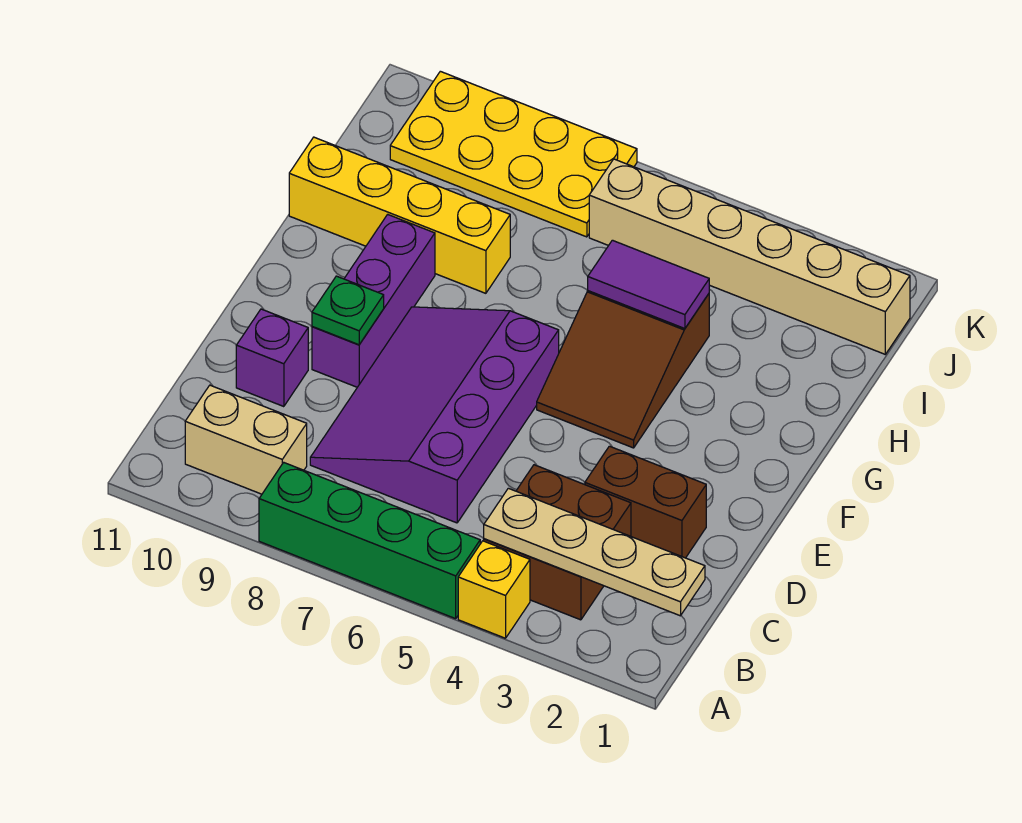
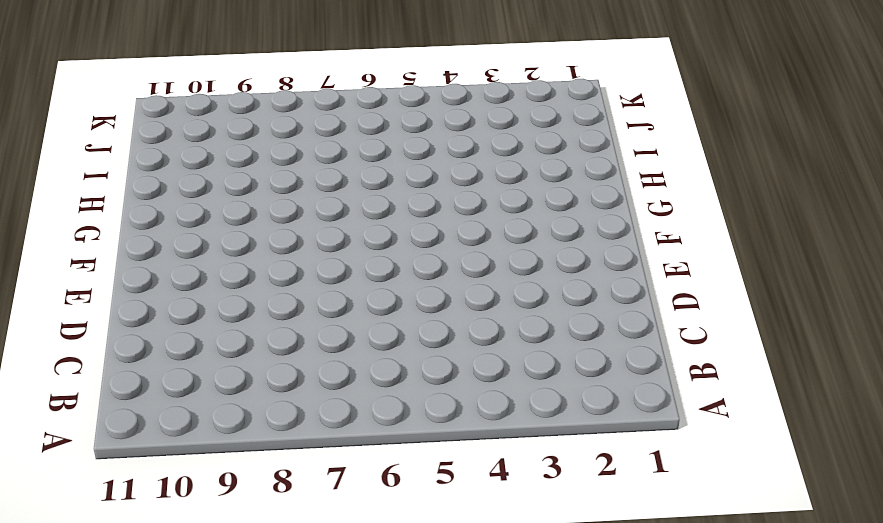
none -> yellow brick A4 level 1
none -> green brick A5:A8 level 1
none -> brown brick B3:C4 level 1

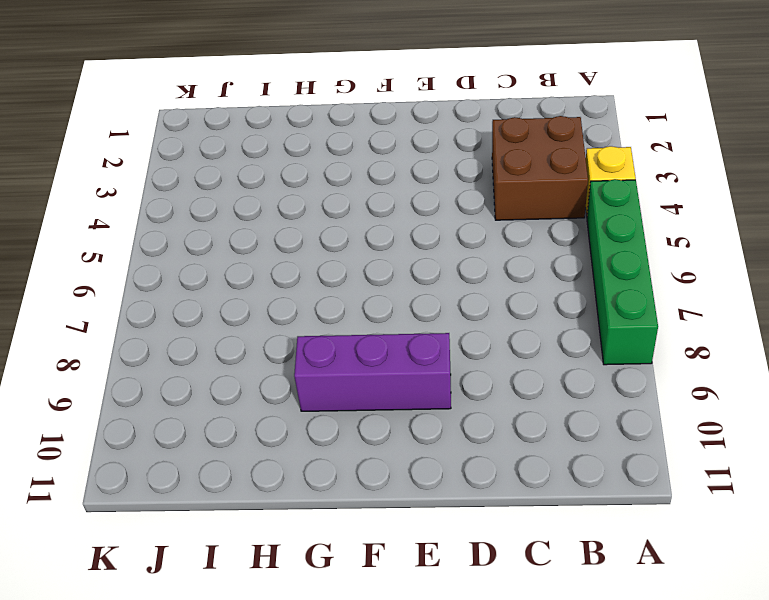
none -> tan brick B9:B10 level 1
none -> purple slope C6:F8 level 1 top 6
none -> brown brick D2:D3 level 1

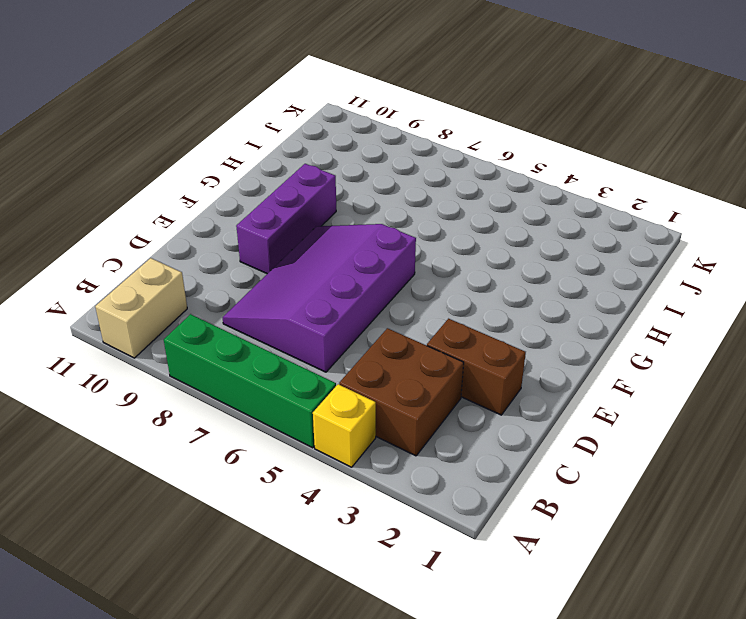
tan brick A10:B10 level 1 -> tan brick B9:B10 level 1
none -> purple brick D10 level 1
none -> brown slope F4:H5 level 1 top H
none -> yellow brick H8:H11 level 1

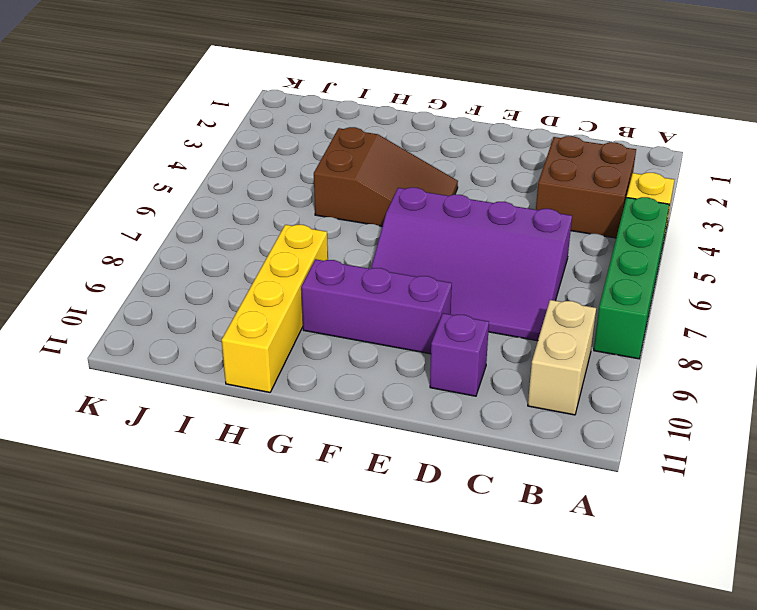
none -> brown brick D2:D3 level 1
none -> tan brick J1:J6 level 1
none -> yellow plate J7:K10 level 1

